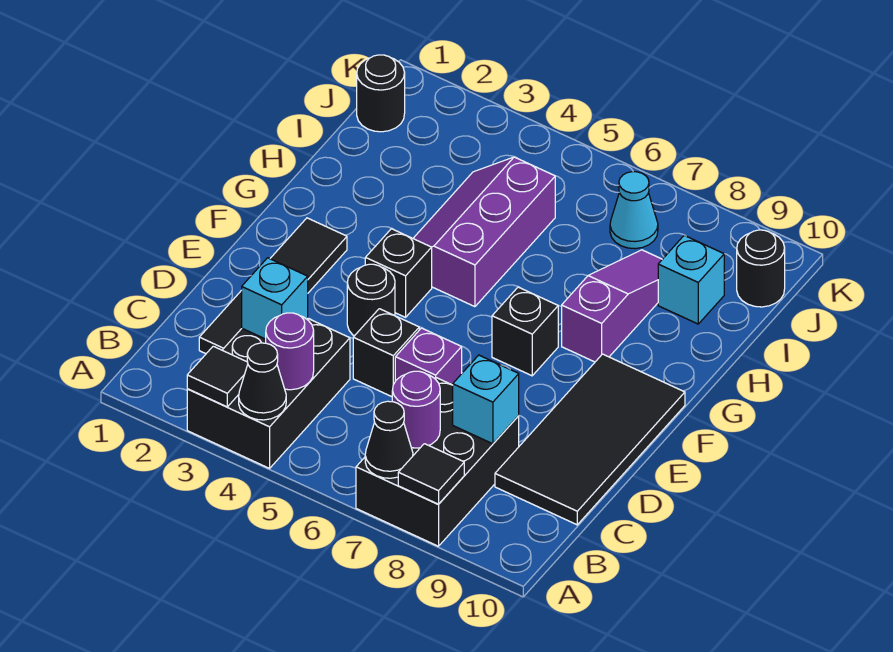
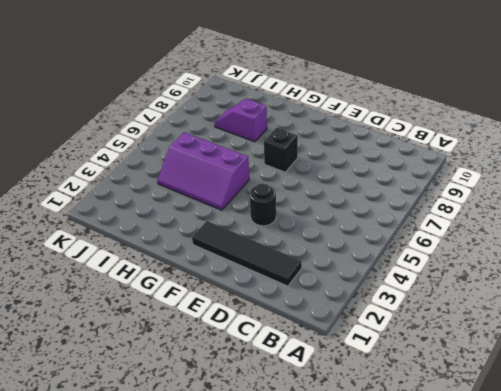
purple slope H8:I8 level 1 top H -> purple slope G8:I8 level 1 top G
none -> black brick A3:C4 level 1
none -> black brick A7:C8 level 1
none -> black tile C9:F10 level 1

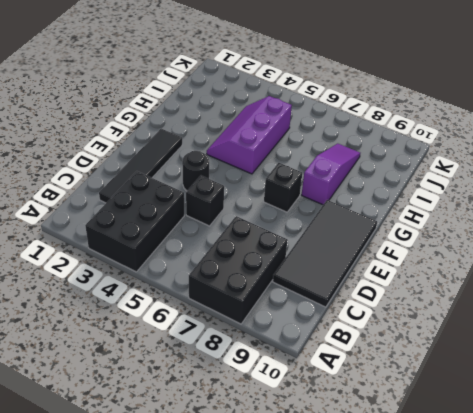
none -> purple brick D6 level 1
none -> black brick F4 level 1
none -> cyan brick I9 level 1

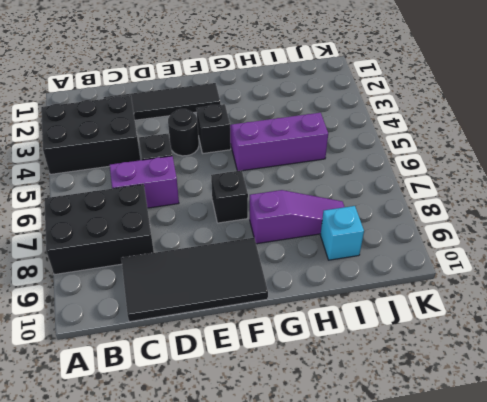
purple brick C6:D6 level 1 -> purple brick D6 level 1
none -> black round brick J1 level 1
none -> cyan cone J7 level 1
none -> black round brick J10 level 1

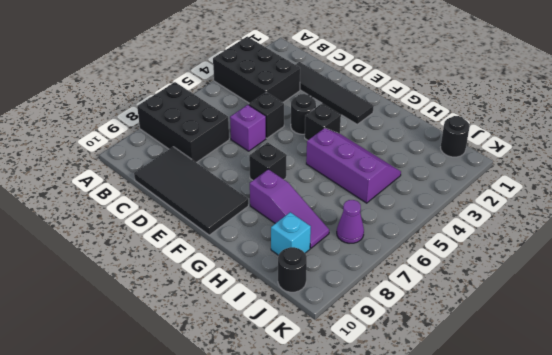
purple cone J7 level 1 -> cyan cone J7 level 1
none -> black tile A3 level 2
none -> black cone A4 level 2
none -> black cone A7 level 2

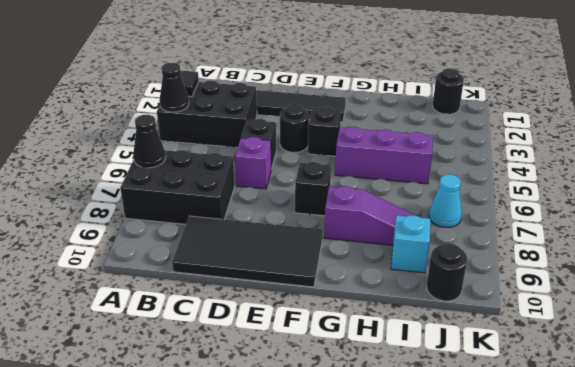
none -> black tile A8 level 2
none -> purple round brick B4 level 2
none -> purple round brick B7 level 2

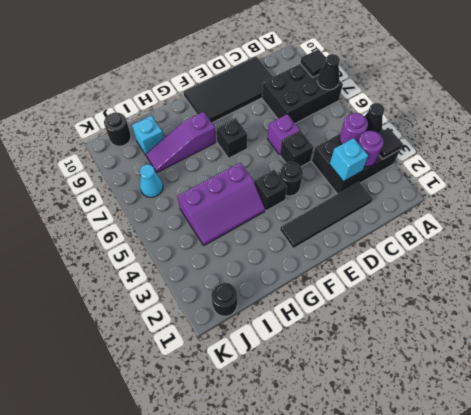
purple round brick B3 level 2 -> purple round brick B7 level 2
none -> cyan brick C8 level 2

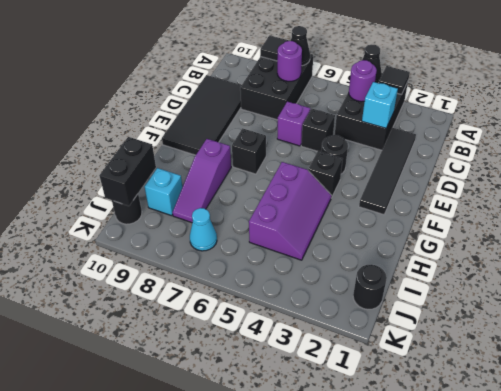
black brick I10:J10 level 2 -> none
none -> cyan brick C8 level 2

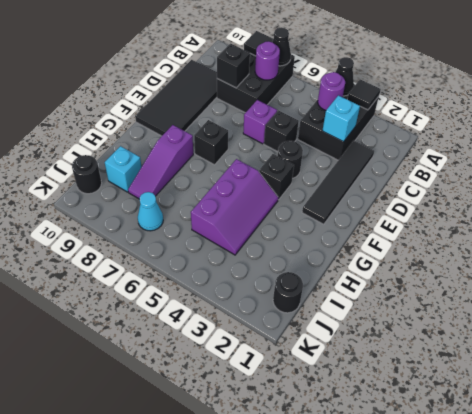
black brick C8 level 2 -> cyan brick C8 level 2

